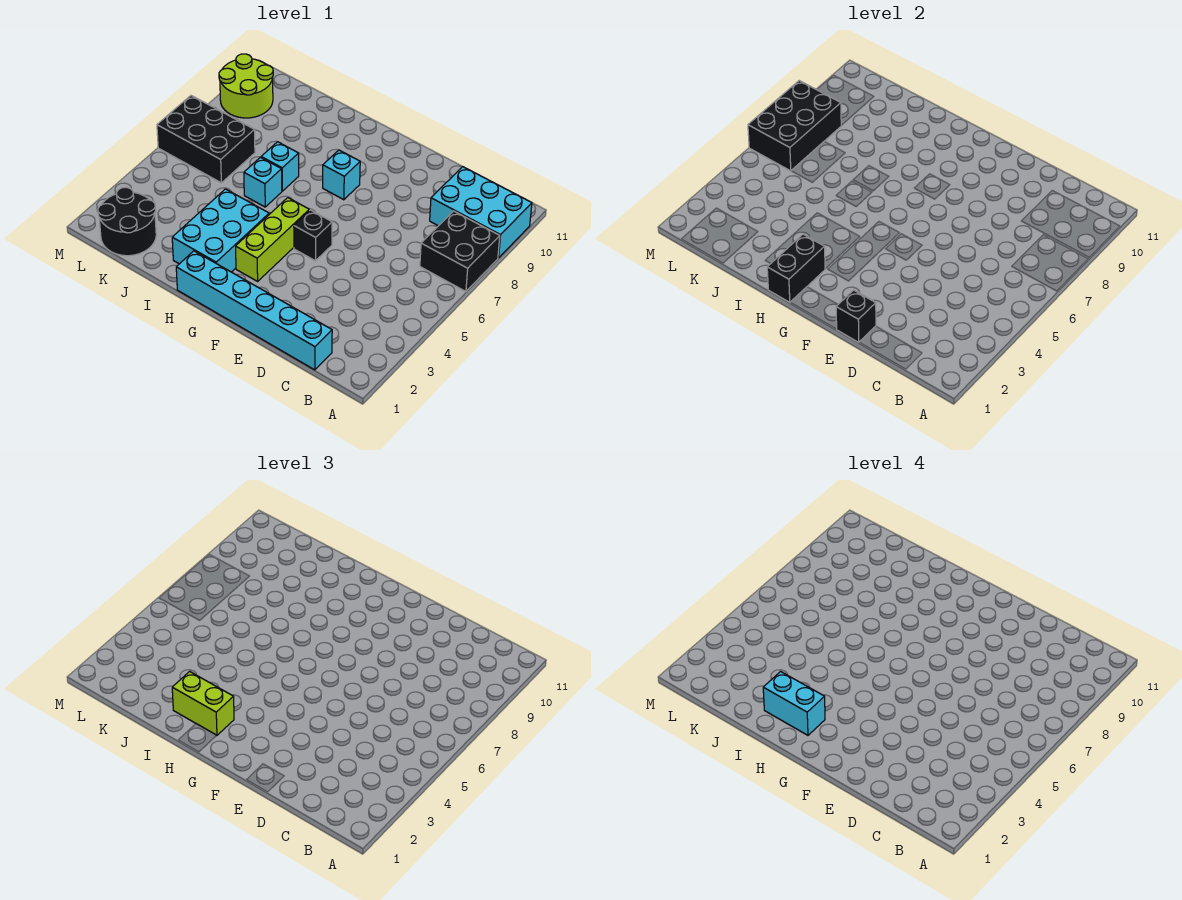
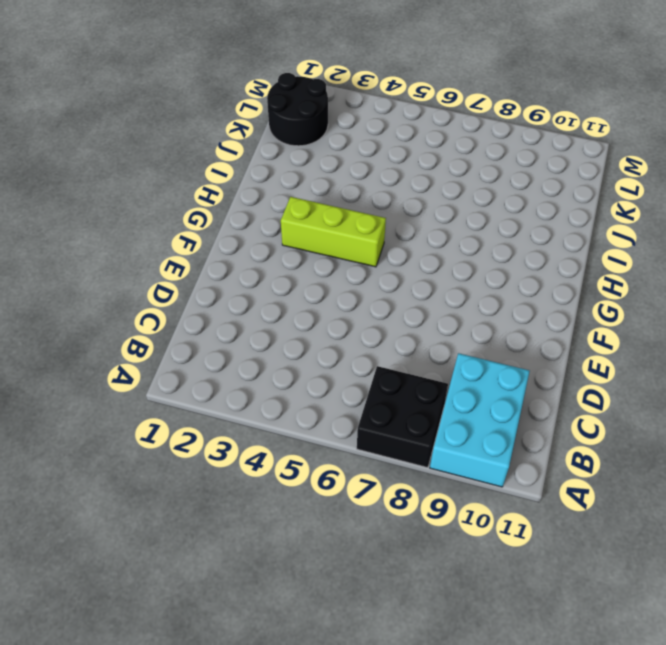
none -> cyan brick C1:H1 level 1
none -> black brick F5 level 1
none -> cyan brick G8 level 1

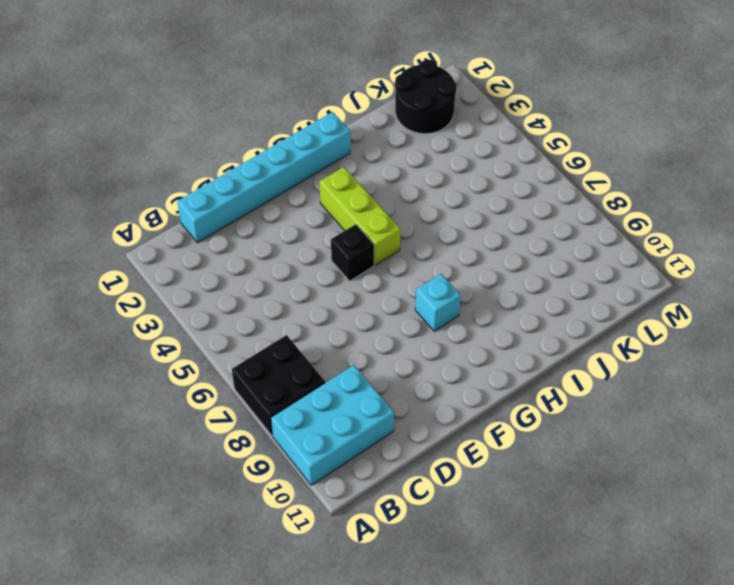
none -> cyan brick H2:I4 level 1
none -> cyan brick I6 level 1
none -> cyan brick I7 level 1

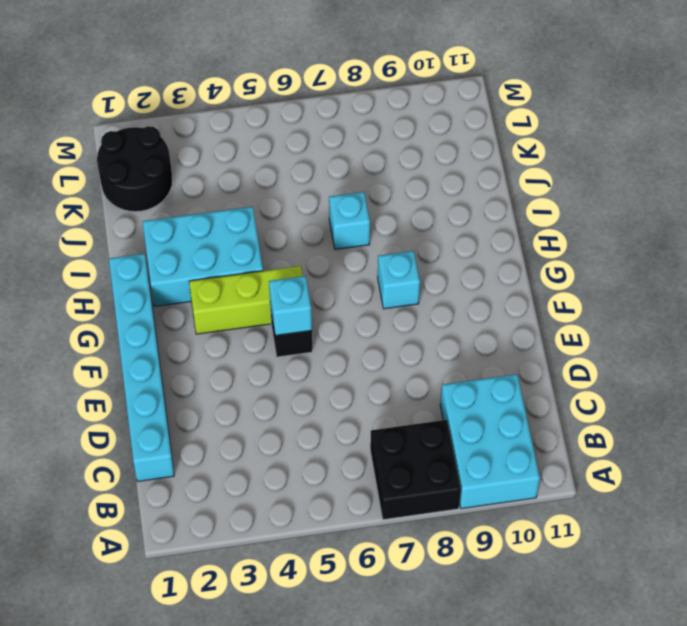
cyan brick F5 level 2 -> cyan brick I6 level 1
none -> black brick K6:M7 level 1
none -> lime round brick L9:M10 level 1
none -> black brick E1 level 2

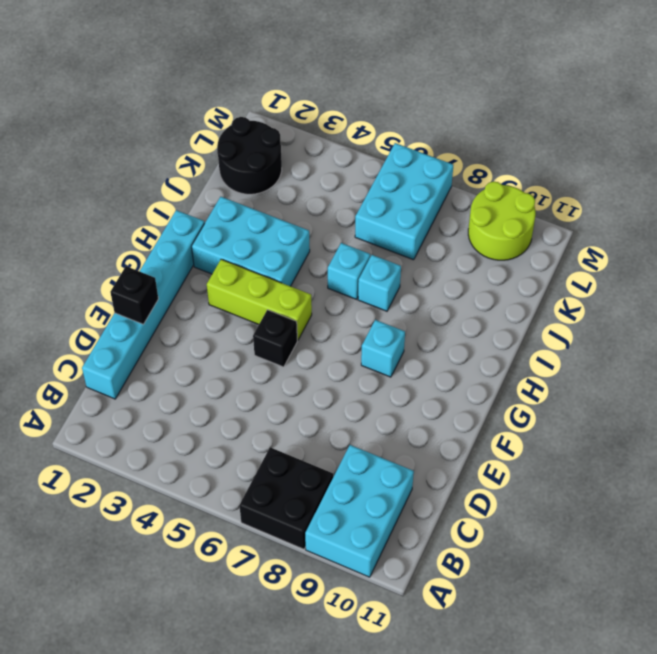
cyan brick K6:M7 level 1 -> black brick K6:M7 level 1
none -> black brick H1:H2 level 2
none -> black brick L6:M8 level 2
none -> lime brick H2:I2 level 3

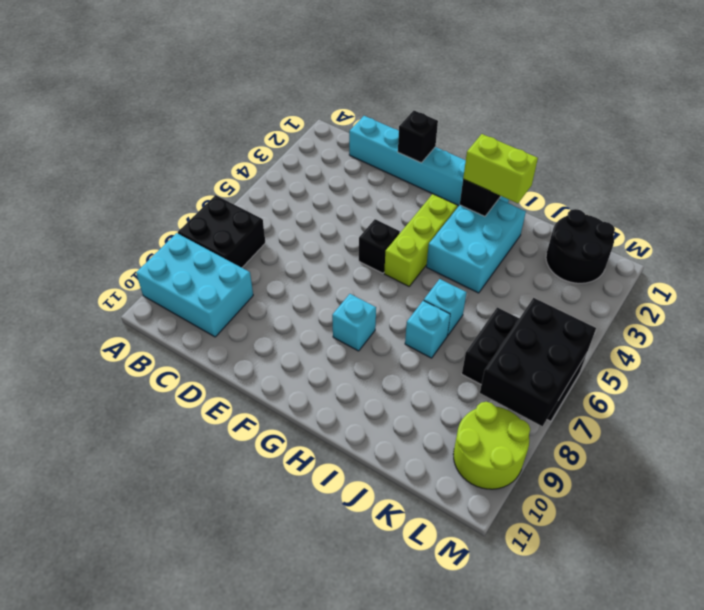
none -> cyan brick H2:I2 level 4

